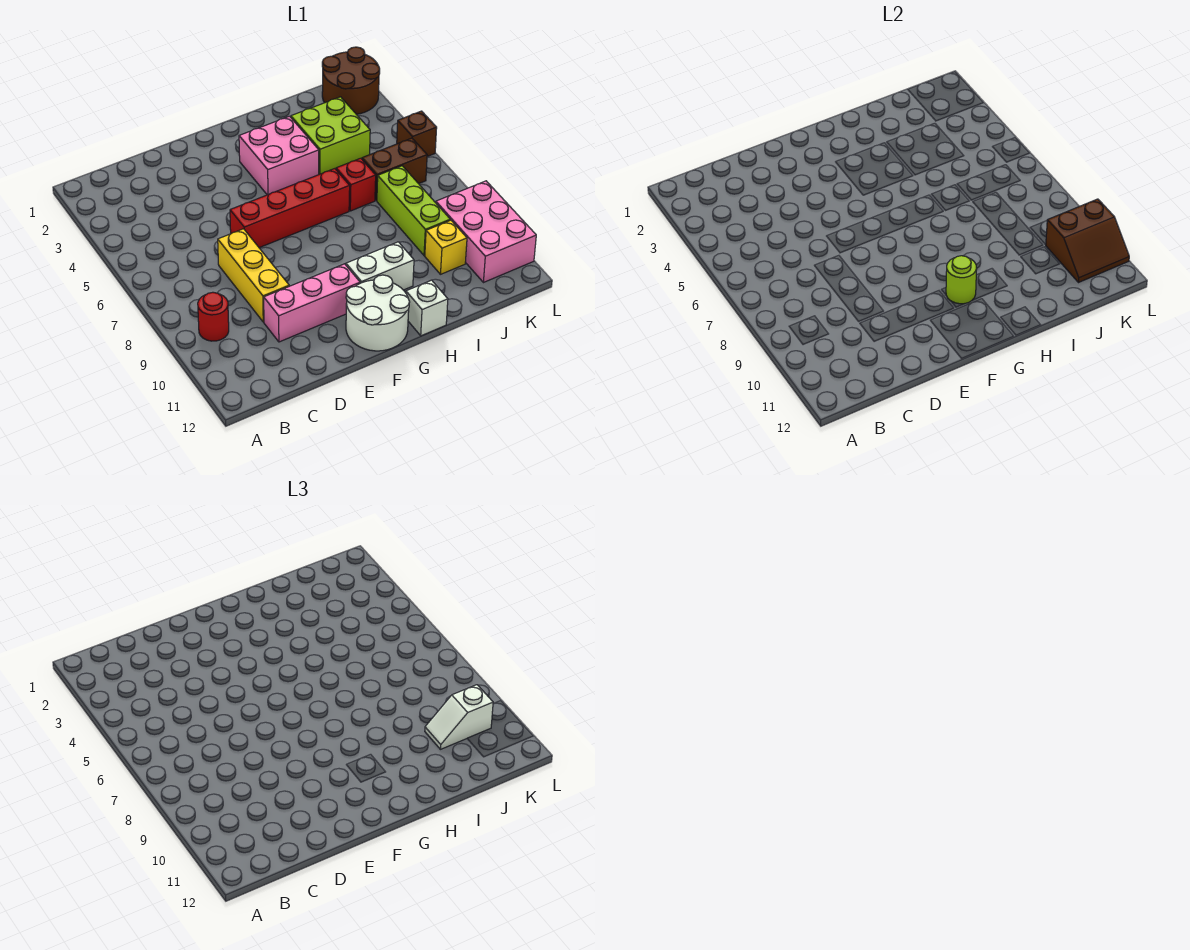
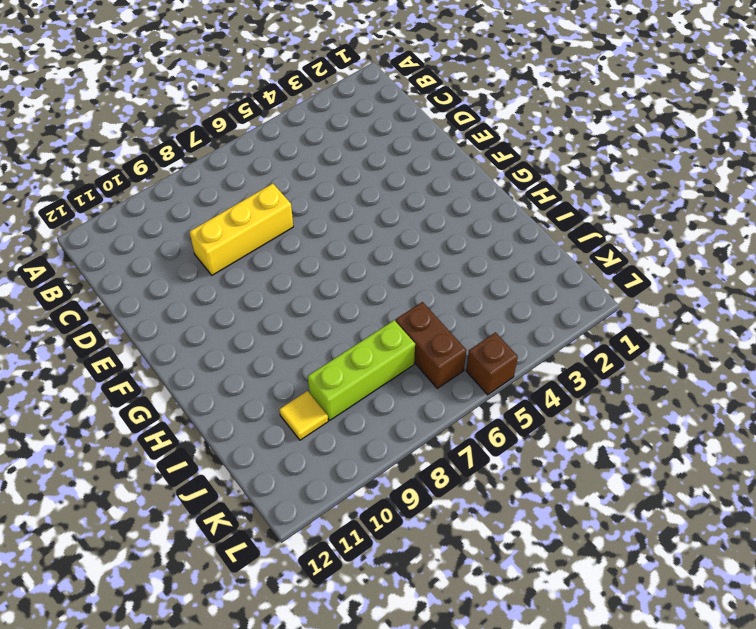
yellow tile J10 level 1 -> yellow brick J10 level 1
none -> red round brick B9 level 1
none -> pink brick D10:F10 level 1
none -> red brick E6:H6 level 1

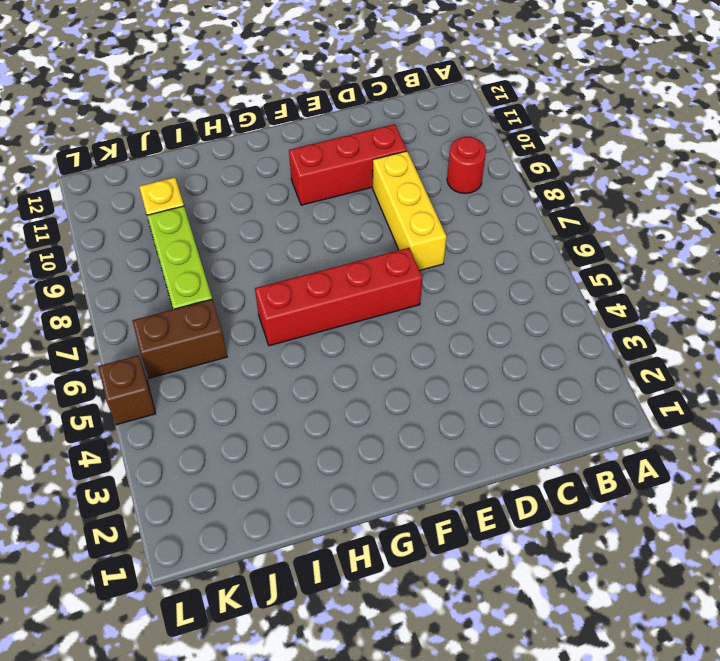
red brick D10:F10 level 1 -> pink brick D10:F10 level 1
none -> white round brick F11:G12 level 1
none -> pink brick G3:H4 level 1
none -> white brick G10:H10 level 1

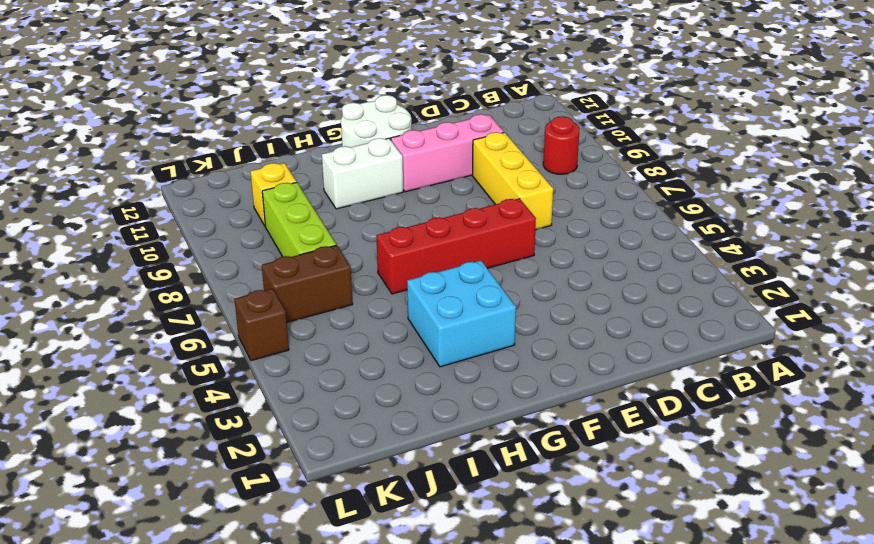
cyan brick G3:H4 level 1 -> pink brick G3:H4 level 1
none -> white brick H12 level 1
none -> lime brick I3:J4 level 1
none -> red brick I6 level 1

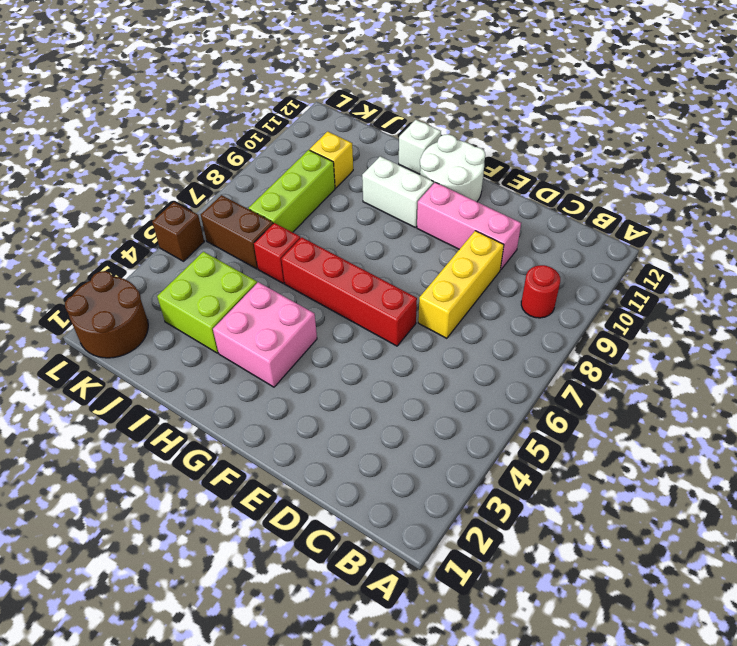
none -> pink brick K9:L11 level 1
none -> lime round brick G10 level 2
none -> brown slope K10:L11 level 2 top 10

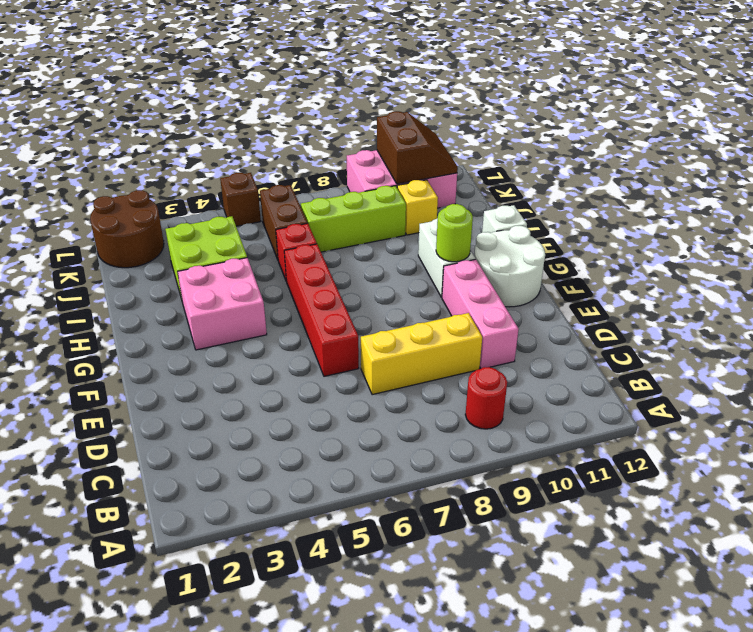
none -> white slope J10:K10 level 3 top K

